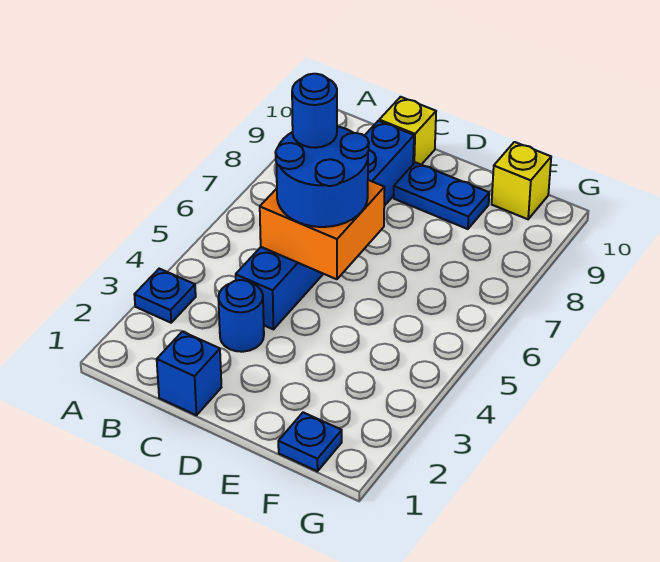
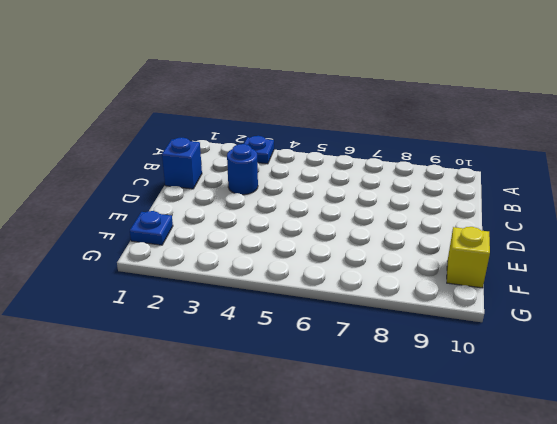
none -> blue brick C4:C9 level 1
none -> yellow brick C10 level 1

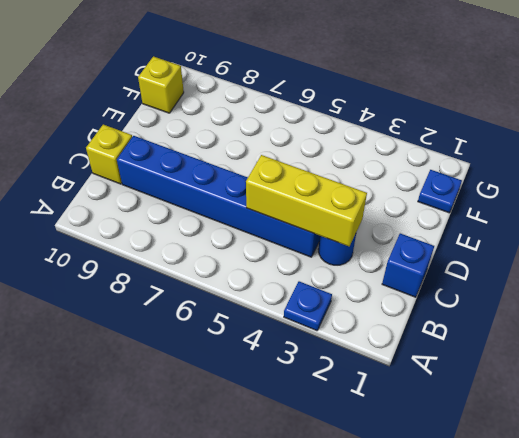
yellow brick C3:C5 level 2 -> orange brick C5:D6 level 2
none -> blue plate D9:E9 level 1
none -> blue round brick C5:D6 level 3

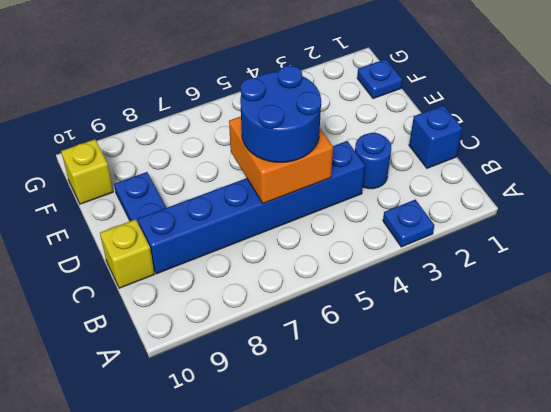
none -> blue round brick C6 level 4

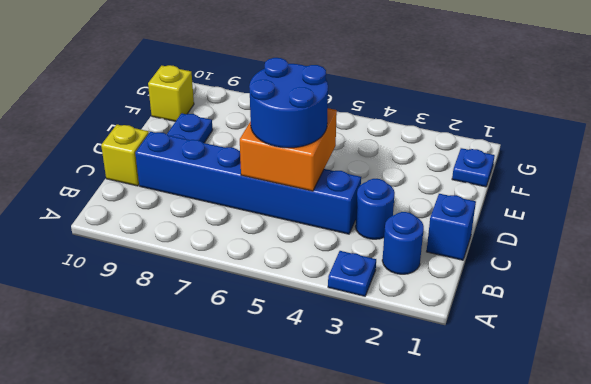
blue round brick B2 level 1 -> blue round brick C6 level 4

